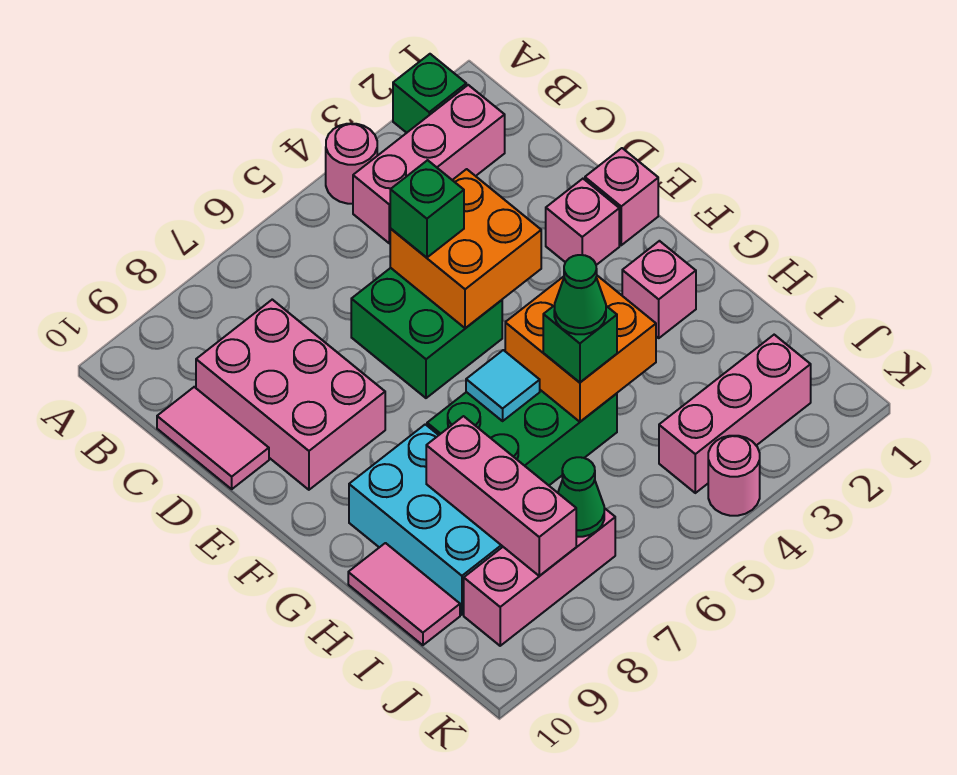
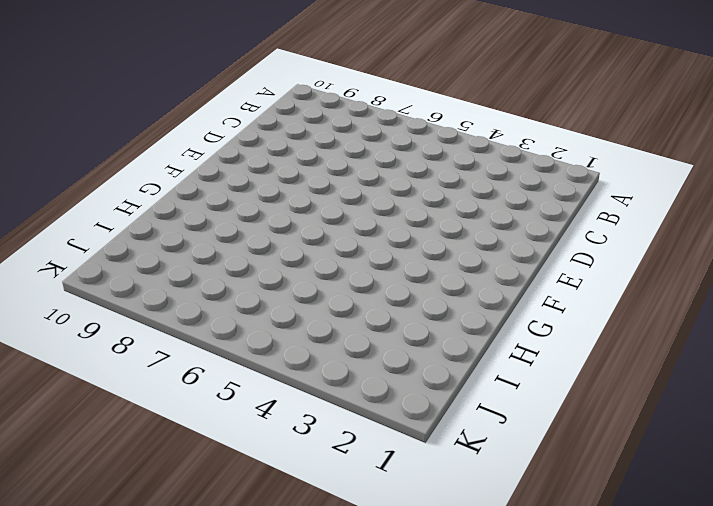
none -> green brick A2 level 1
none -> pink round brick A4 level 1
none -> pink brick B2:B4 level 1

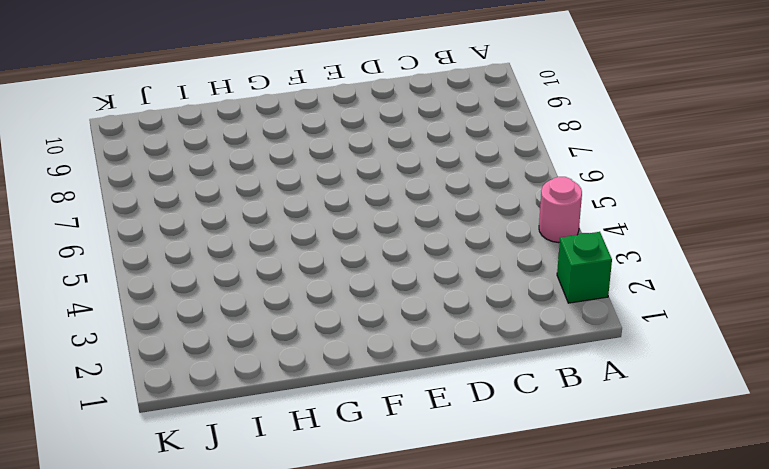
none -> pink brick B2:B4 level 1
none -> pink brick C8:E9 level 1
none -> pink tile C10:D10 level 1

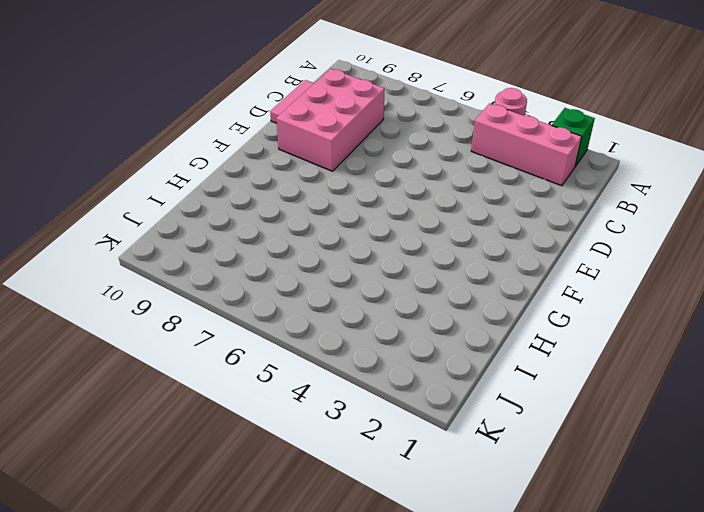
none -> green brick D5:E6 level 1
none -> pink brick E1 level 1
none -> pink brick E2 level 1

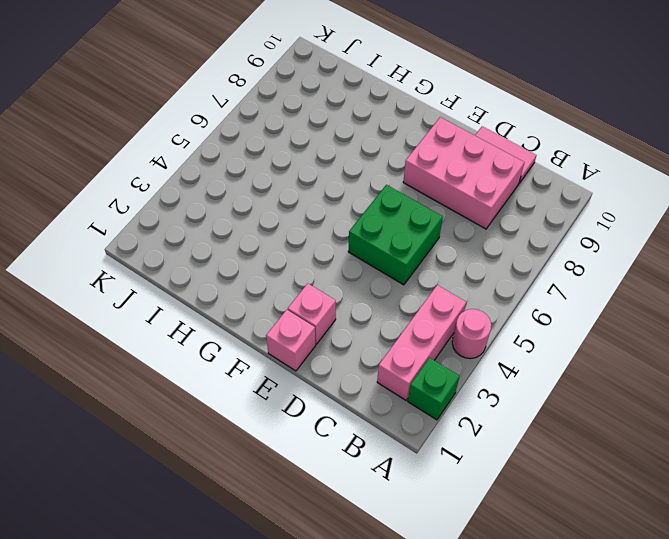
none -> pink brick G2 level 1
none -> green brick G5:H7 level 1
none -> cyan brick G8:I9 level 1

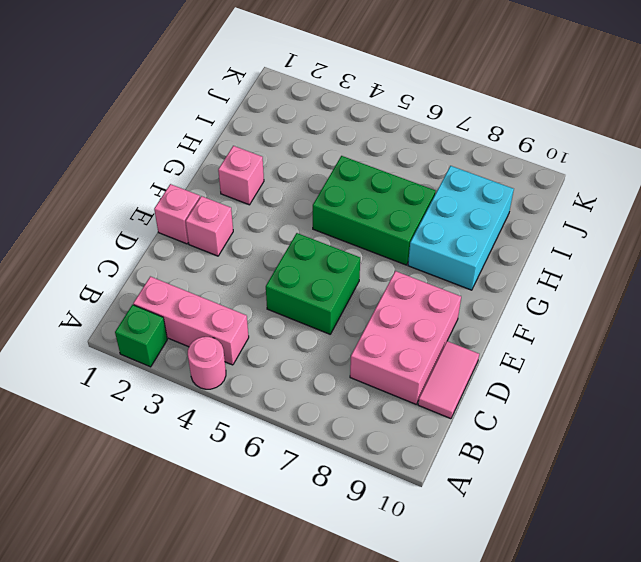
none -> pink tile H10:I10 level 1
none -> pink brick J2:J4 level 1
none -> pink brick J7:J9 level 1

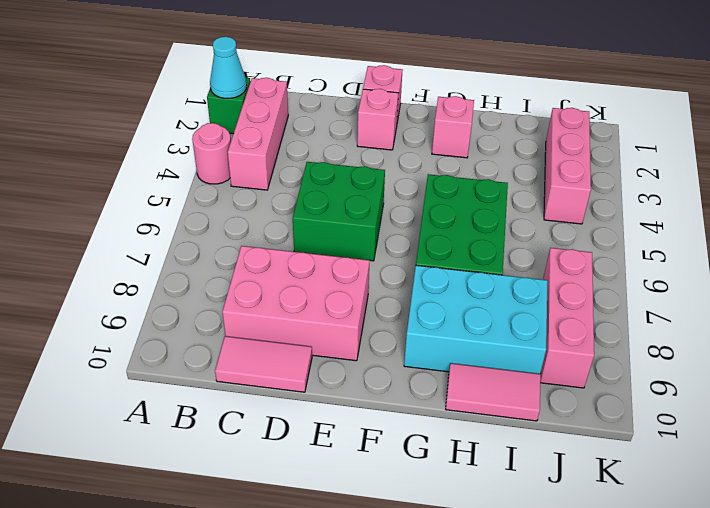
cyan cone A2 level 2 -> none
none -> pink round brick K4 level 1
none -> orange brick D4:E5 level 2
none -> orange brick G4:H5 level 2

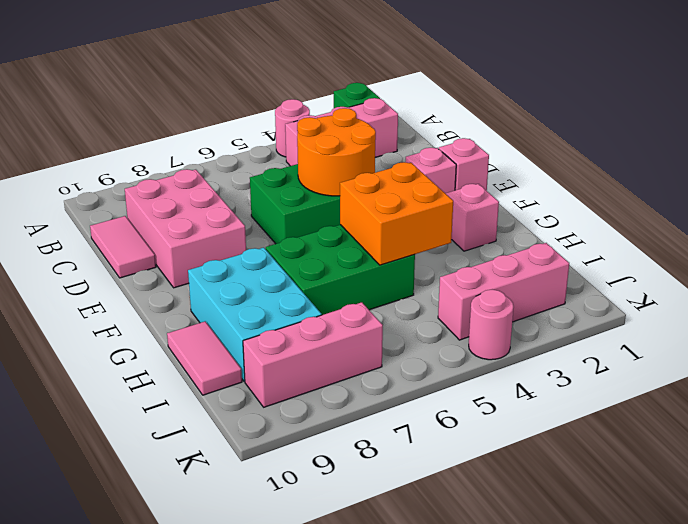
orange round brick D4:E5 level 2 -> orange brick D4:E5 level 2
none -> cyan tile G6 level 2
none -> pink brick H8:J8 level 2
none -> green cone J7 level 2

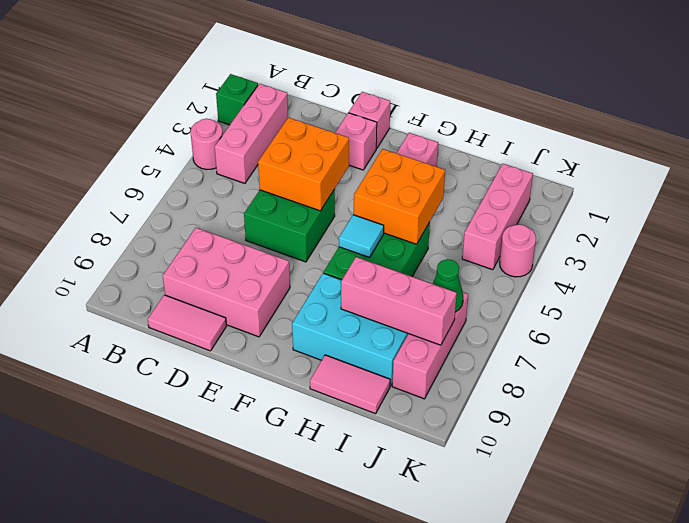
none -> green brick D5 level 3
none -> green brick H5 level 3
none -> green cone H5 level 4

